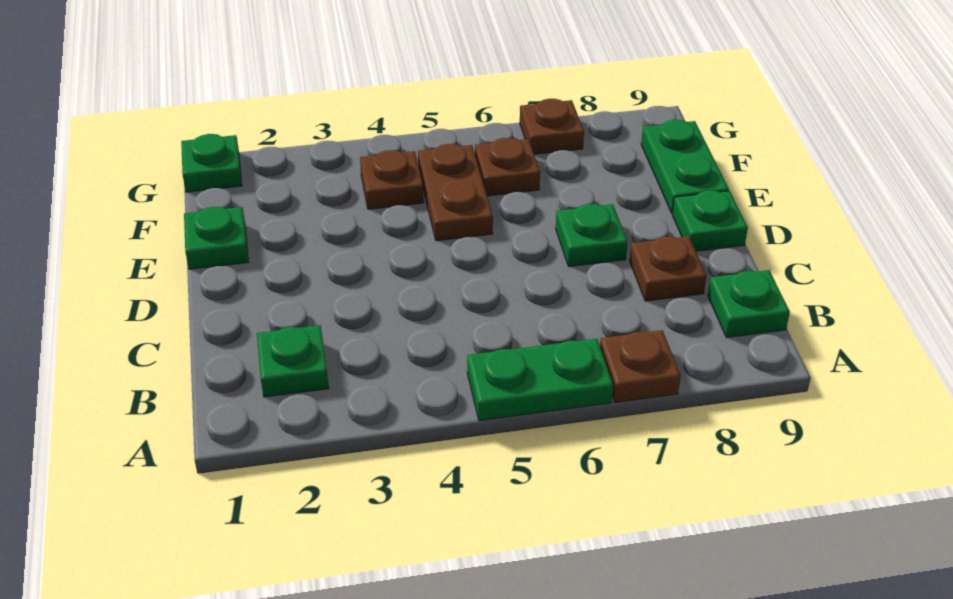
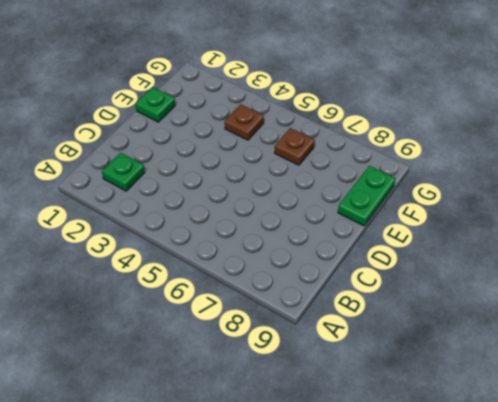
none -> green plate A5:A6 level 1
none -> brown plate A7 level 1
none -> green plate B9 level 1

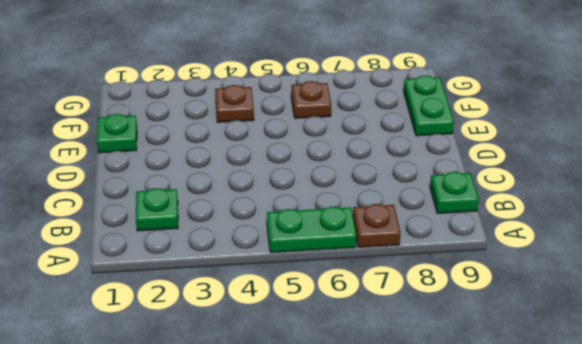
none -> brown plate C8 level 1
none -> green plate D7 level 1
none -> green plate D9 level 1

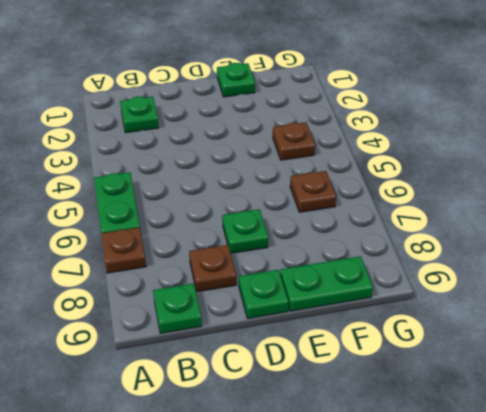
none -> brown plate E5:F5 level 1
none -> green plate G1 level 1
none -> brown plate G7 level 1

